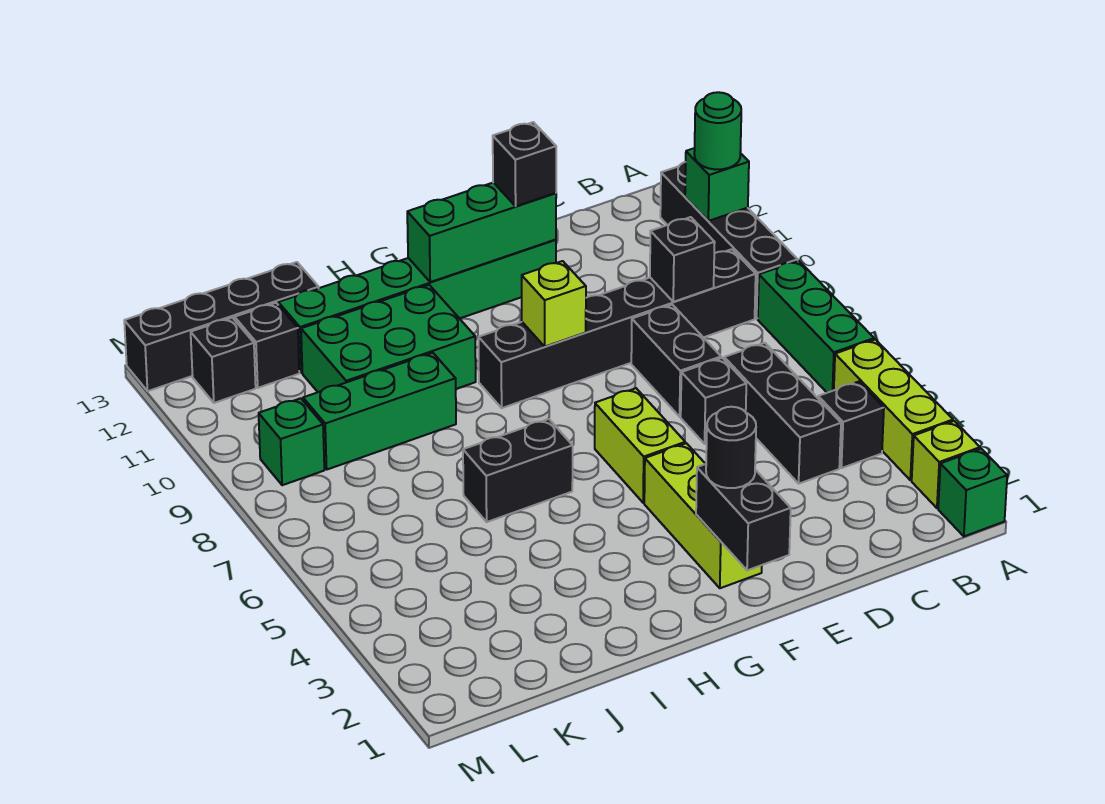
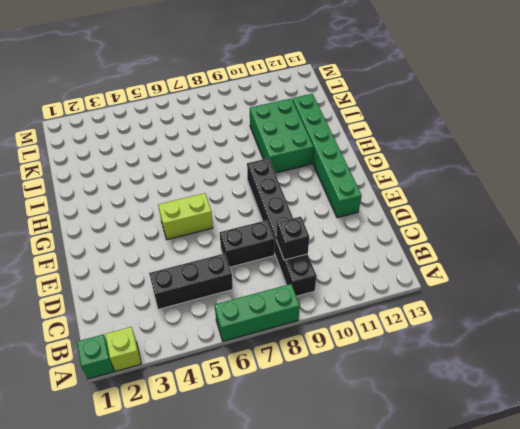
none -> lime brick A3:A5 level 1
none -> black brick A9:A12 level 1
none -> black brick B4 level 1

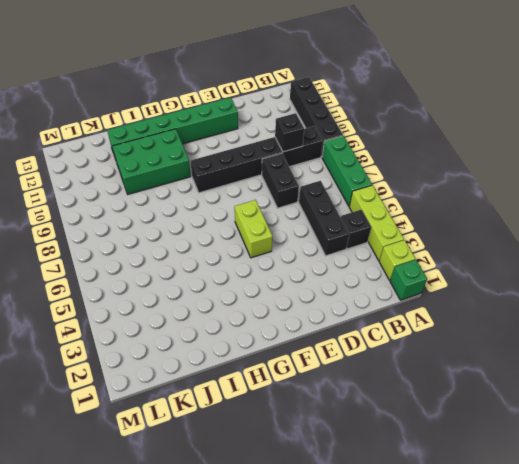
none -> black brick D6 level 1
none -> lime brick F2:F4 level 1
none -> black brick H6:I6 level 1

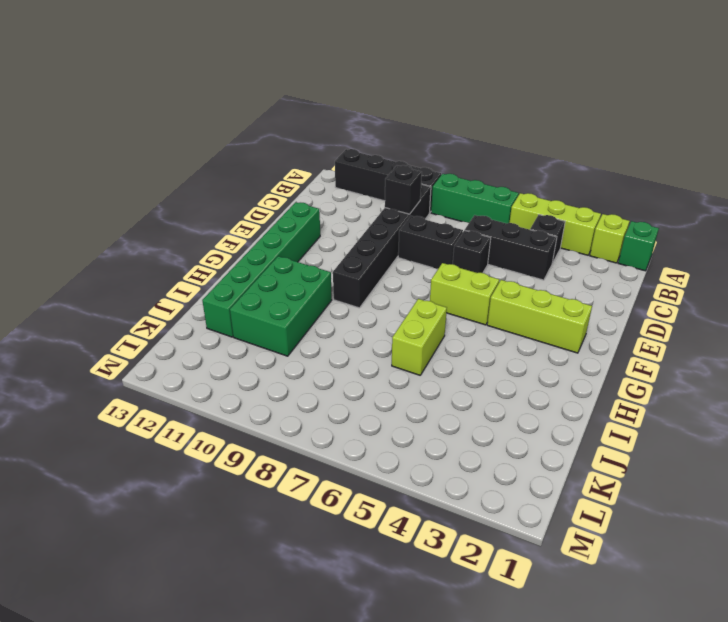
lime brick H6:I6 level 1 -> black brick H6:I6 level 1
none -> green brick I9:K9 level 1
none -> black brick J13:M13 level 1
none -> black brick K12 level 1

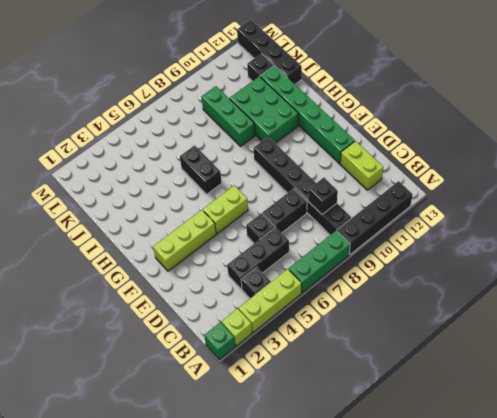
lime brick C12:D12 level 1 -> none
none -> green brick L9 level 1
none -> black brick L12 level 1
none -> green brick A11 level 2

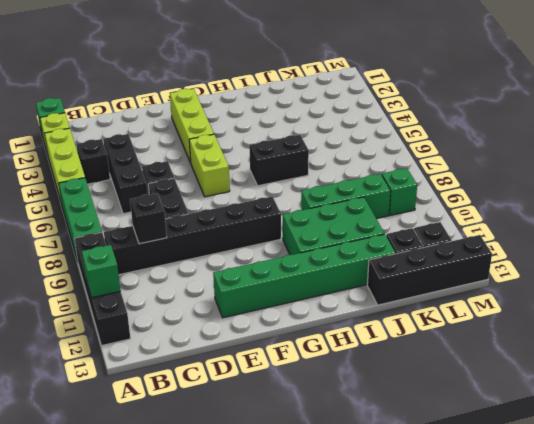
none -> green brick E12:G12 level 2
none -> black brick F1:F2 level 2
none -> lime brick F9 level 2

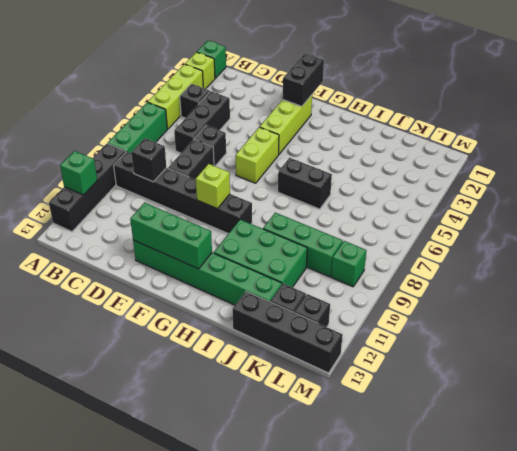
none -> green round brick A11 level 3
none -> black brick E12 level 3
none -> black round brick F2 level 3

